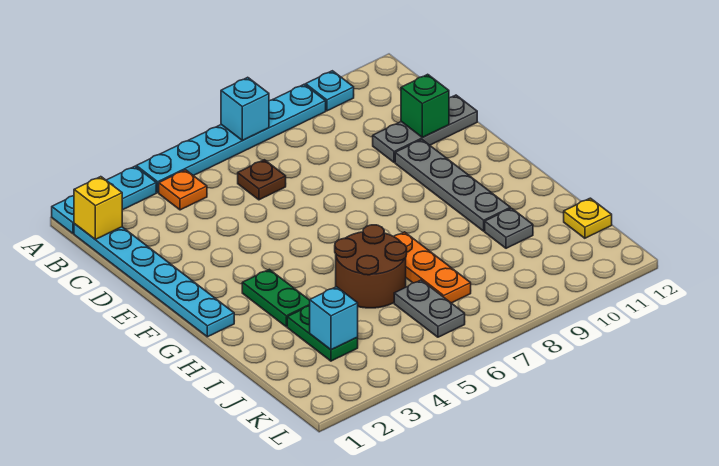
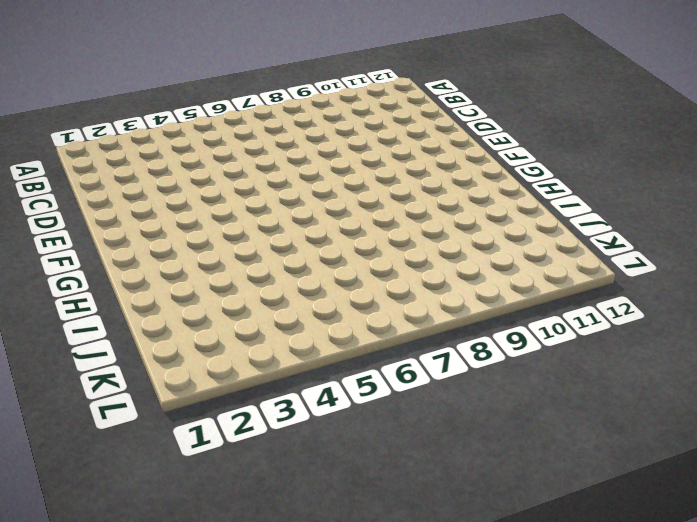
none -> cyan plate A1:A3 level 1
none -> cyan plate A4:A9 level 1
none -> cyan plate A10 level 1

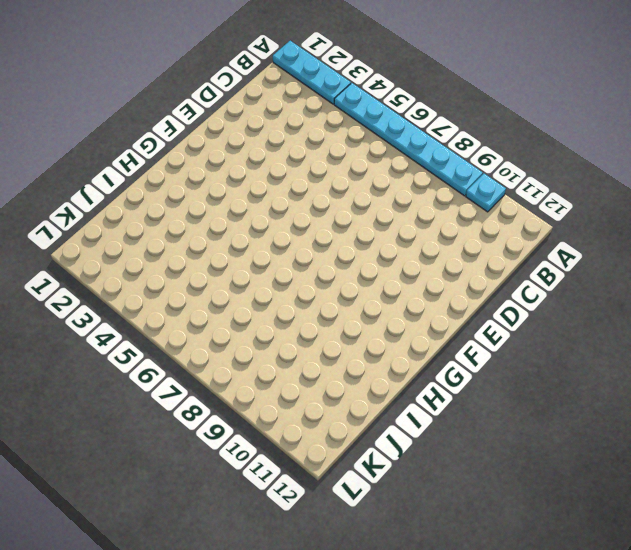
none -> cyan plate B1:G1 level 1
none -> orange plate B4 level 1
none -> brown plate C6 level 1

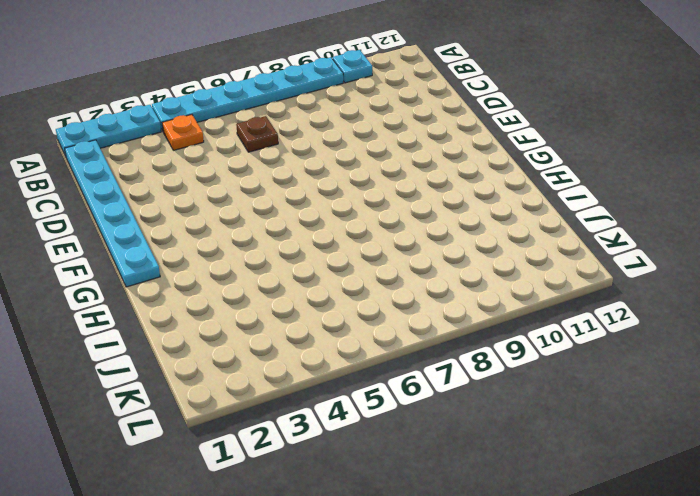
none -> grey plate D10:D12 level 1
none -> grey plate E10:H10 level 1
none -> green plate G3:H3 level 1

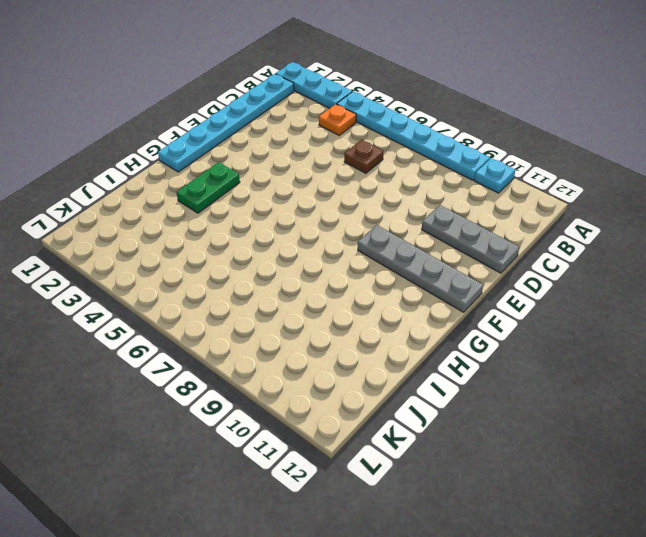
grey plate F9:F12 level 1 -> grey plate E10:H10 level 1
none -> brown round brick H5:I6 level 1
none -> orange plate H7:J7 level 1
none -> green plate I3:J3 level 1

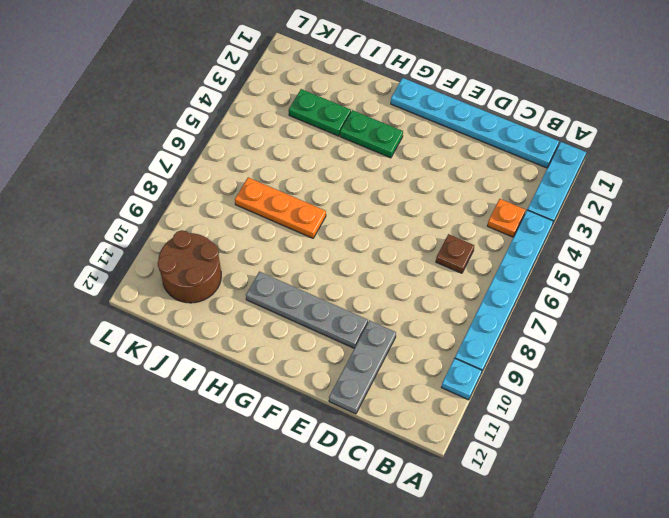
brown round brick J10:K11 level 1 -> brown round brick H5:I6 level 1
none -> grey plate I10 level 1
none -> grey plate J6:K6 level 1
none -> yellow plate J12 level 1

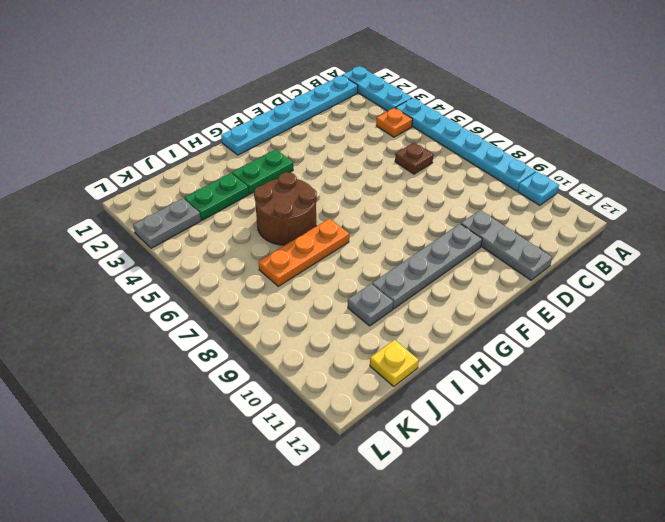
grey plate K3:L3 level 1 -> grey plate J6:K6 level 1
none -> cyan brick A7 level 2
none -> yellow brick B1 level 2
none -> green brick D11 level 2

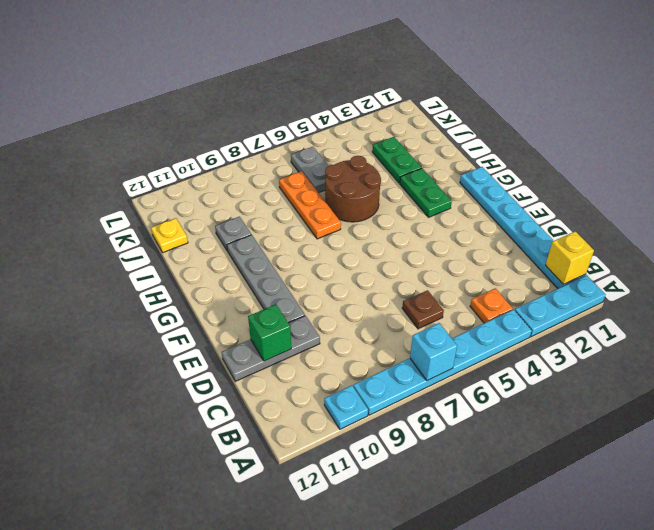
none -> cyan brick J3 level 2

